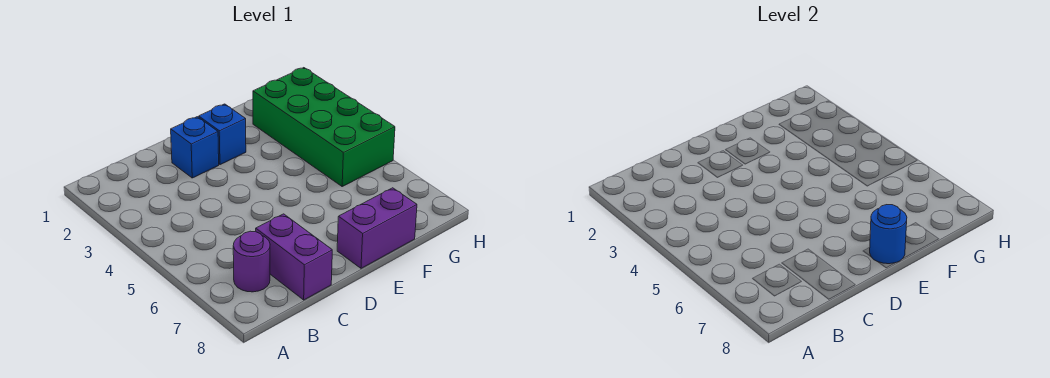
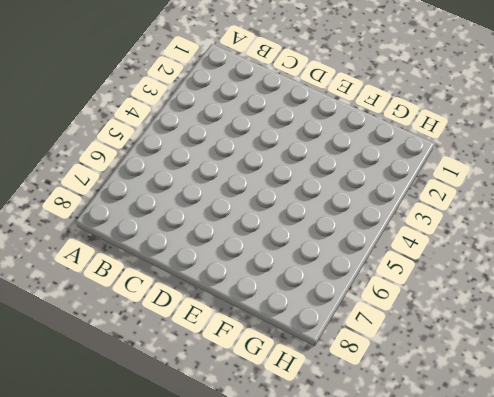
none -> purple round brick B7 level 1
none -> purple brick C7:C8 level 1

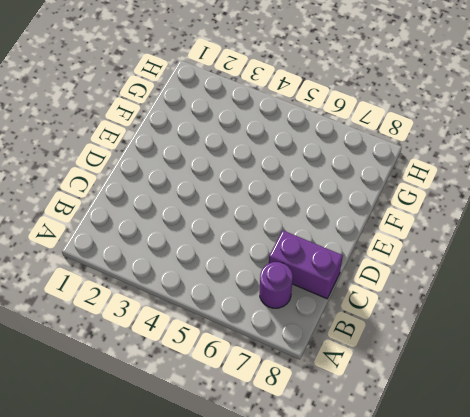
none -> blue brick D2 level 1
none -> blue brick E2 level 1

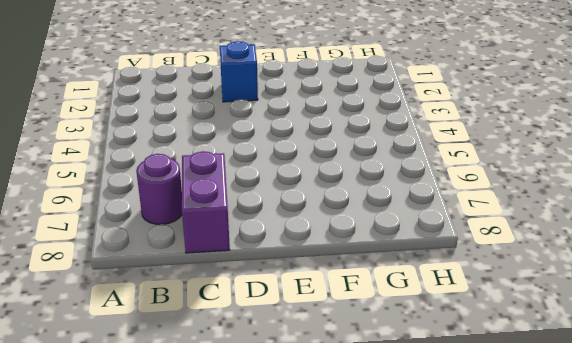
none -> blue brick E2 level 1
none -> purple brick E8:F8 level 1

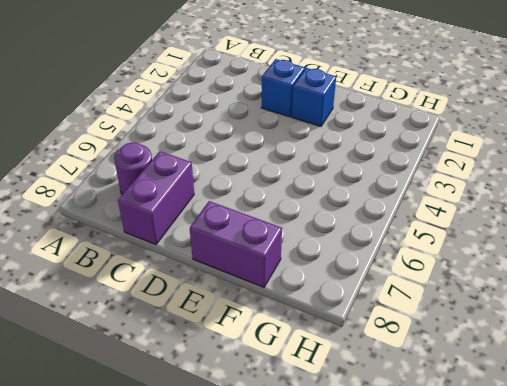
none -> green brick G2:H5 level 1
none -> blue round brick E8 level 2

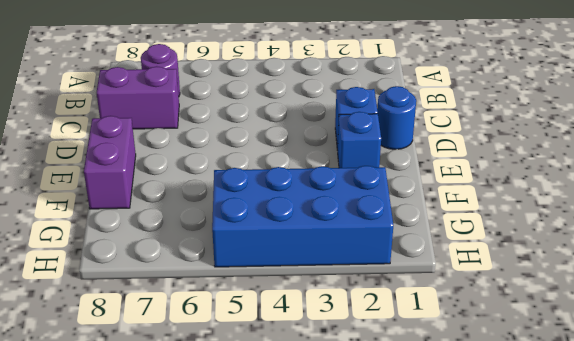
blue round brick D1 level 1 -> blue round brick E8 level 2
blue brick G2:H5 level 1 -> green brick G2:H5 level 1

